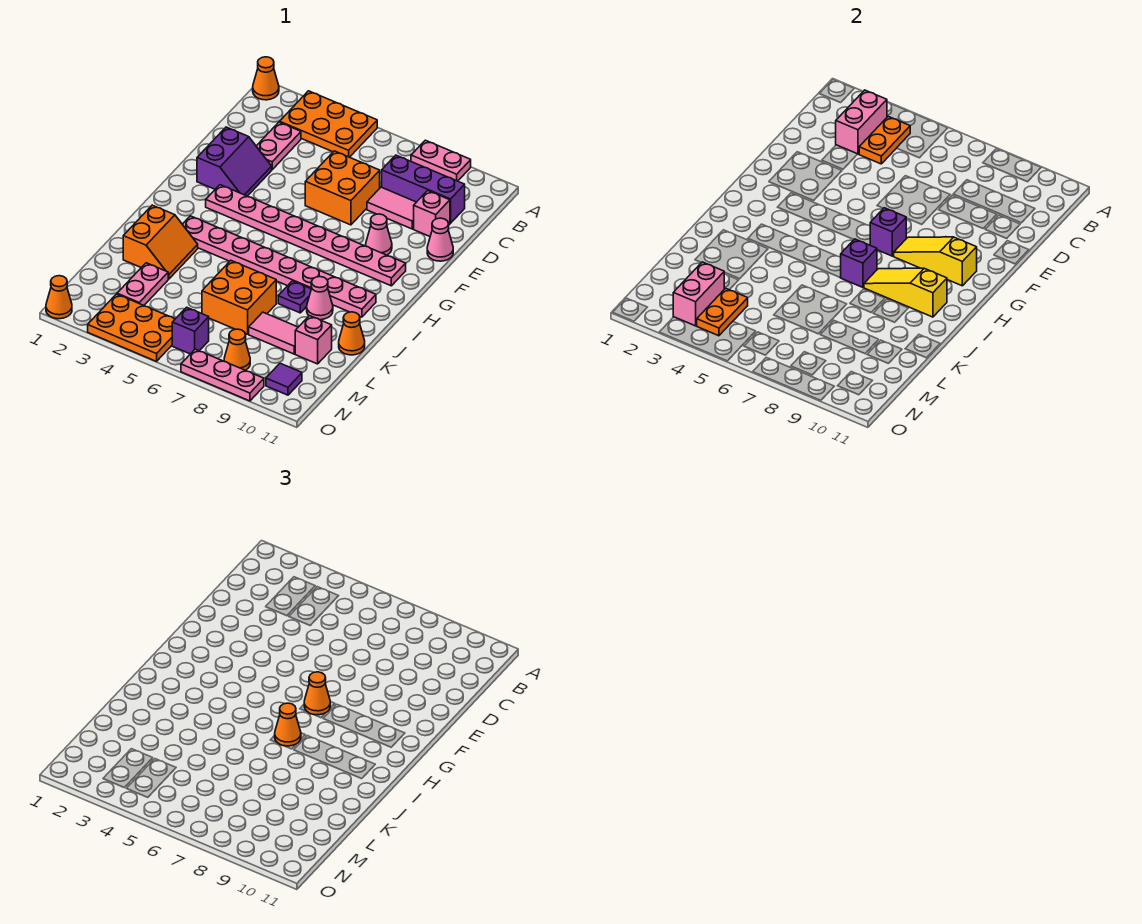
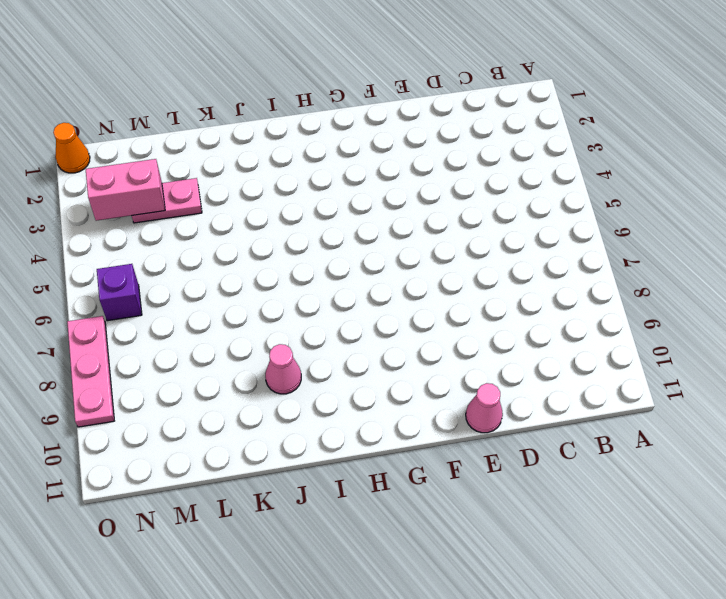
none -> orange cone A1 level 1
none -> orange plate A3:B5 level 1
none -> pink plate A8:A9 level 1
none -> pink plate C3:D3 level 1

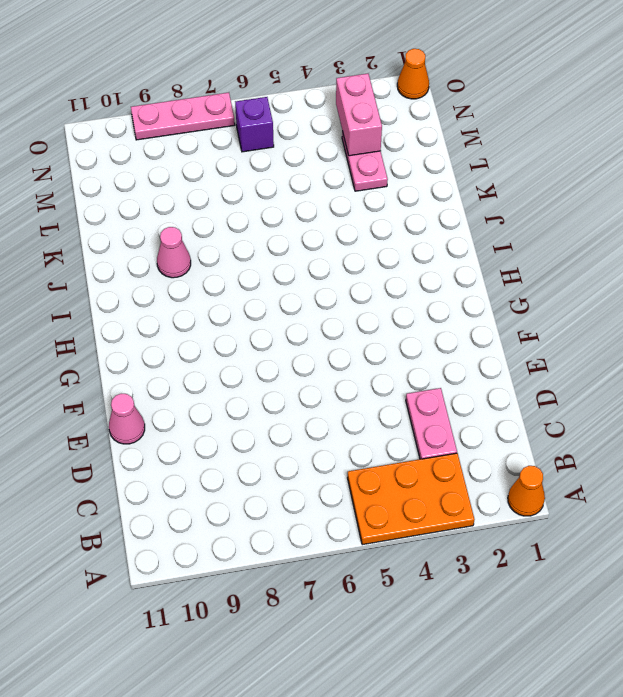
none -> pink plate A8:A9 level 1
none -> purple brick C8:C10 level 1
none -> orange brick D6:E7 level 1
none -> pink tile D8:D9 level 1

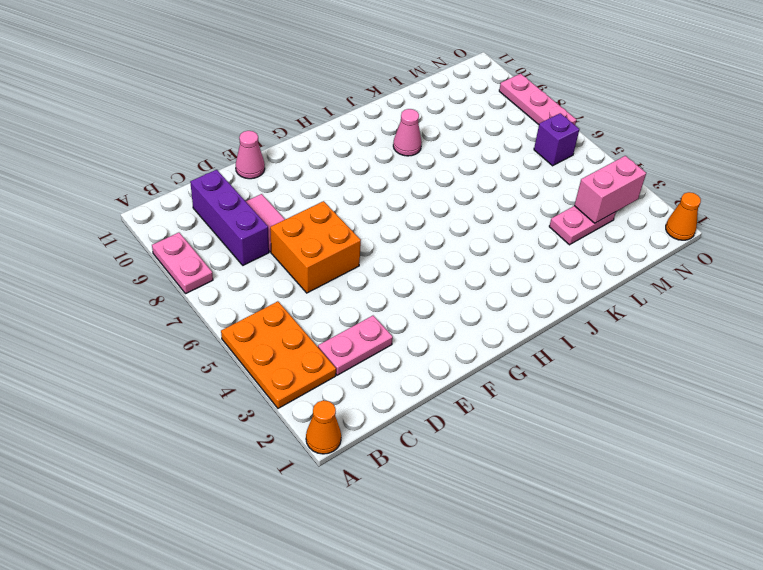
none -> pink brick D10 level 1
none -> purple slope E2:F3 level 1 top 2
none -> pink cone F9 level 1
none -> pink plate G3:G10 level 1

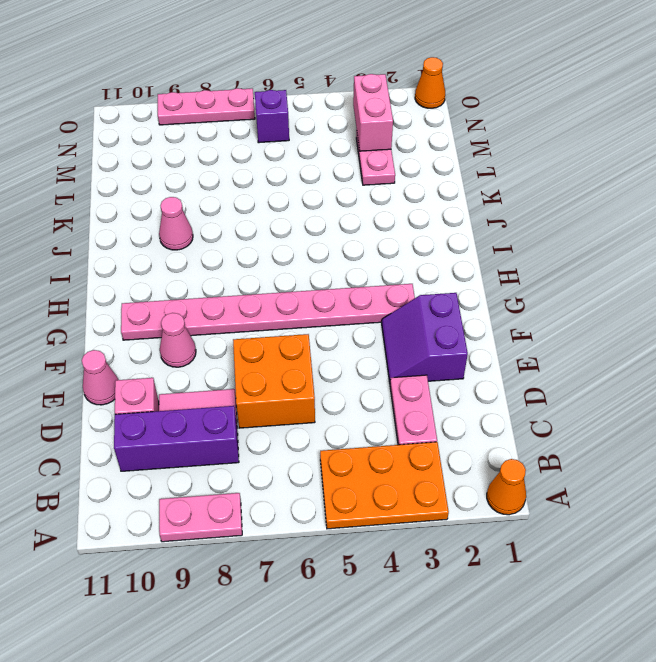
none -> pink plate I3:I10 level 1
none -> orange slope J2:K3 level 1 top 2
none -> purple plate J8 level 1
none -> orange brick K6:L7 level 1

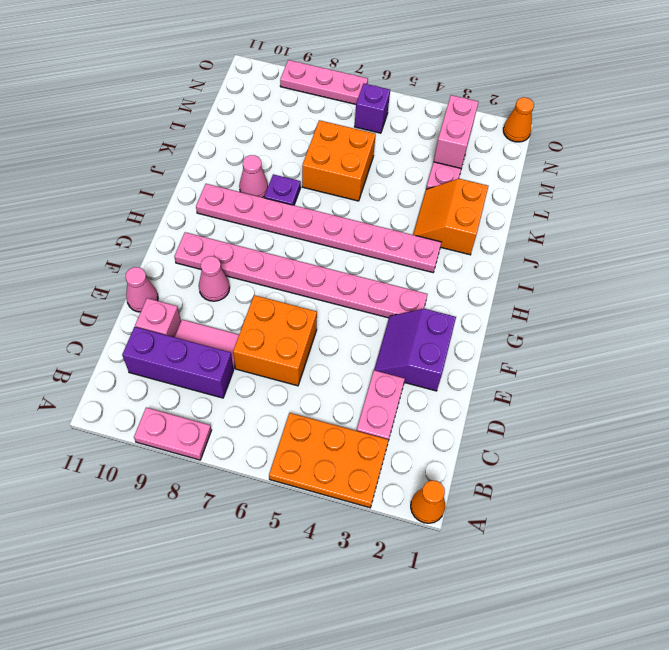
none -> orange cone K11 level 1
none -> pink tile L8:L9 level 1
none -> pink brick L10 level 1
none -> orange plate N3:O5 level 1

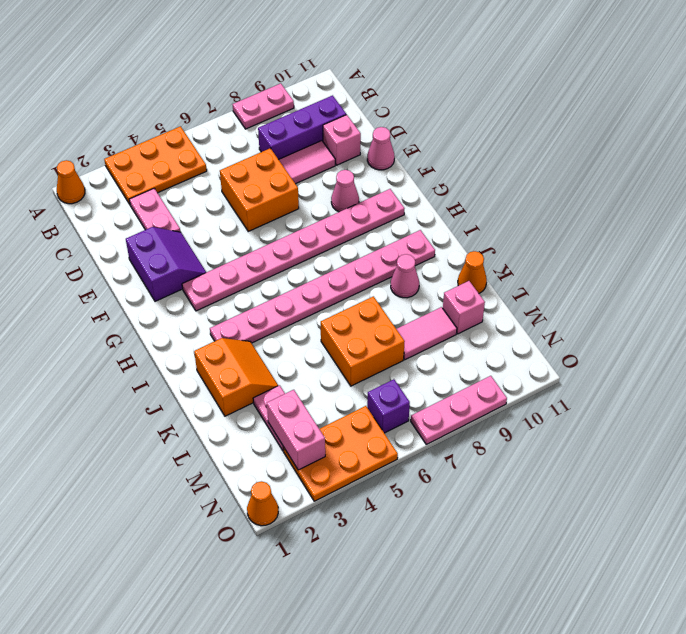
none -> purple plate J8 level 1
none -> orange cone N8 level 1
none -> purple tile N10 level 1
none -> pink brick B3:C3 level 2

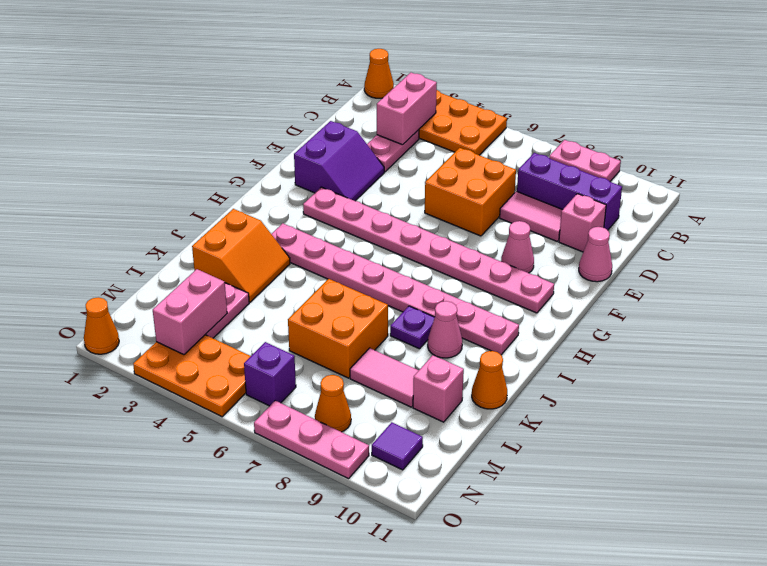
none -> orange plate B4:C4 level 2
none -> purple brick G7 level 2
none -> yellow slope G8:G10 level 2 top 10
none -> purple brick I7 level 2

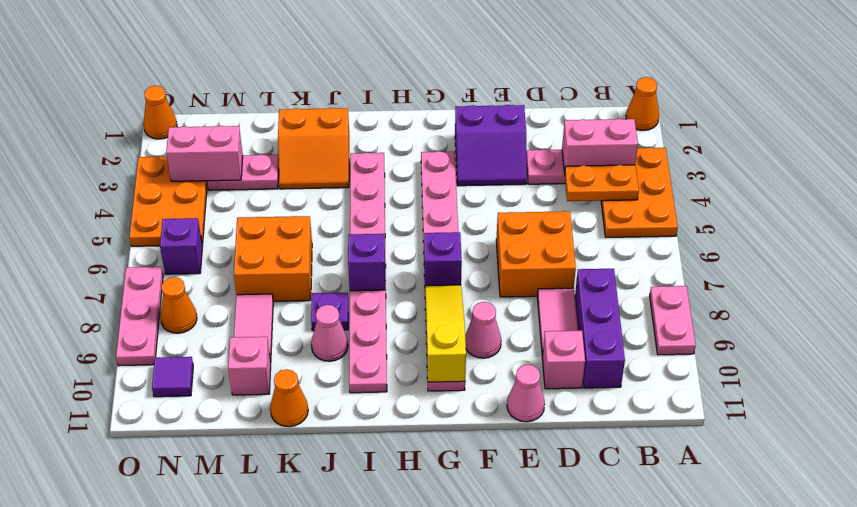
none -> yellow slope I8:I10 level 2 top 10
none -> orange plate M4:N4 level 2
none -> orange cone G7 level 3
none -> orange cone I7 level 3

